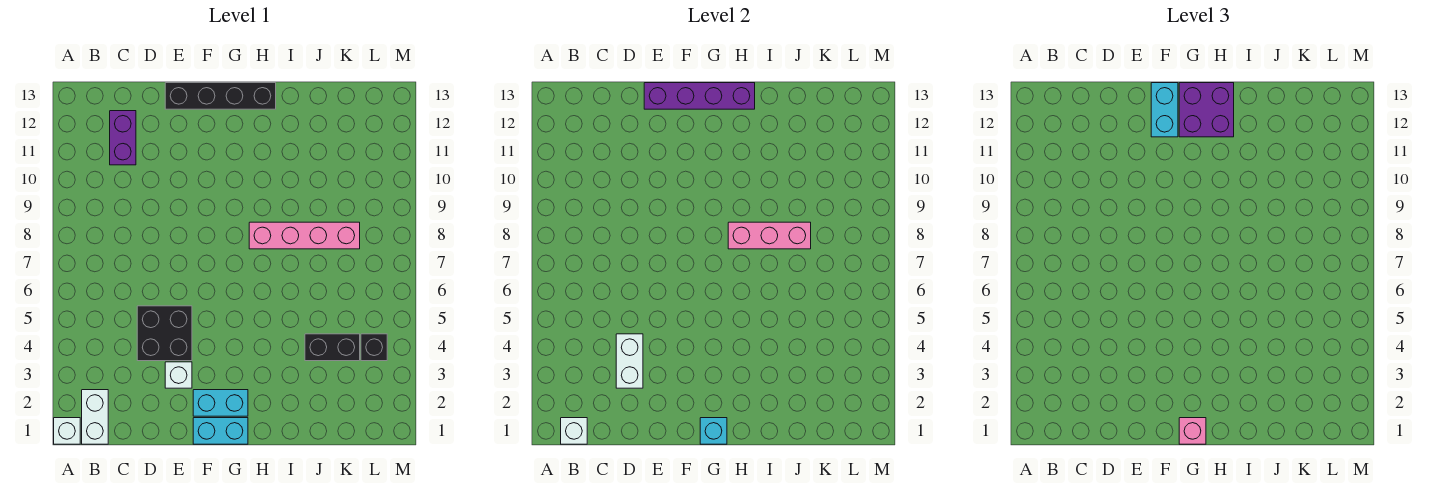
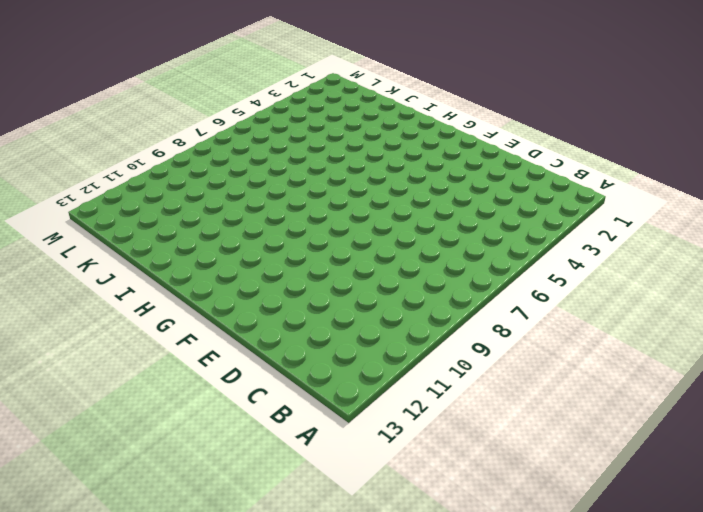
none -> white brick A1 level 1
none -> white brick B1:B2 level 1
none -> purple brick C11:C12 level 1

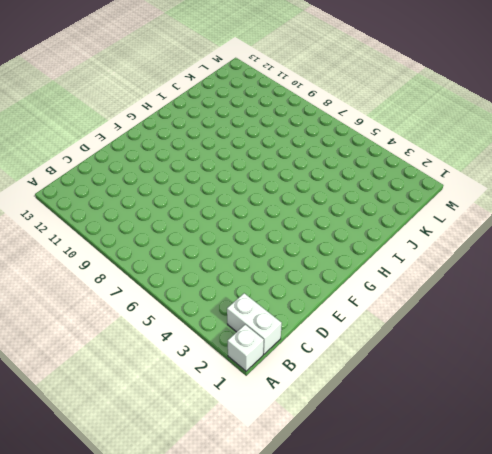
none -> purple brick C11:C12 level 1
none -> black brick D4:E5 level 1
none -> white brick E3 level 1

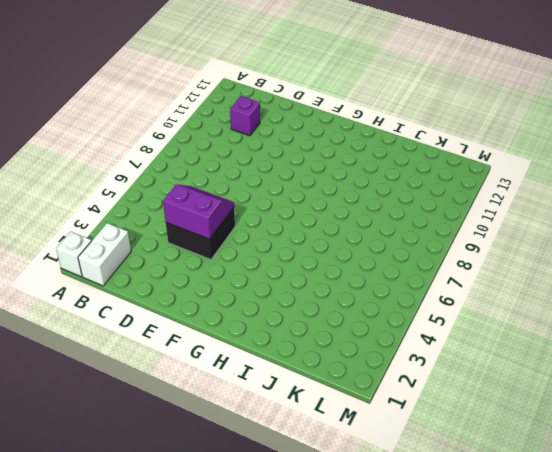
purple brick C11 level 1 -> purple brick C11:C12 level 1
purple slope D4:E5 level 2 top 4 -> white brick D3:D4 level 2
none -> white brick E3 level 1
none -> black brick E13:H13 level 1
none -> cyan brick F1:G1 level 1

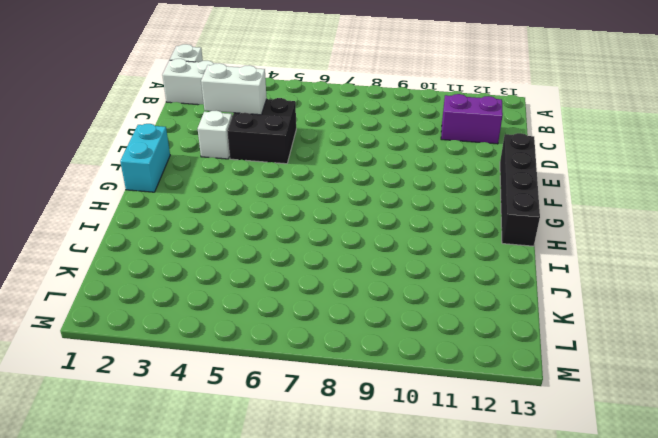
none -> cyan brick F2:G2 level 1
none -> pink brick H8:K8 level 1
none -> black brick J4:K4 level 1

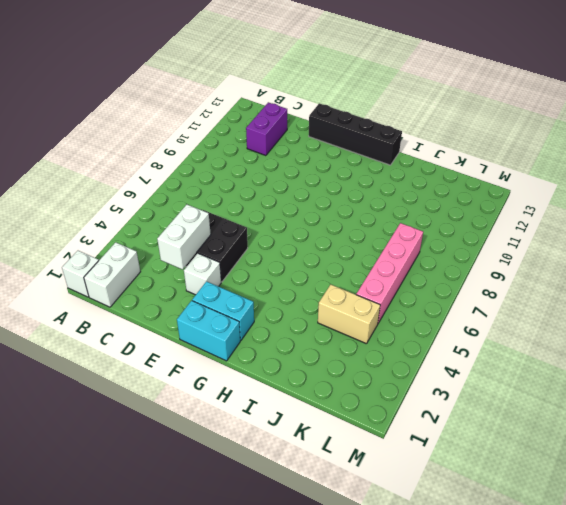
tan brick J4:K4 level 1 -> black brick J4:K4 level 1
pink brick K5:K8 level 1 -> pink brick H8:K8 level 1
none -> black brick L4 level 1
none -> white brick B1 level 2
none -> purple brick E13:H13 level 2

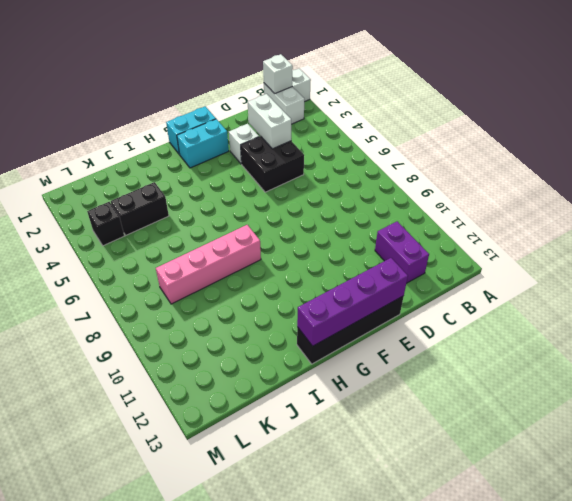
none -> cyan brick G1 level 2
none -> pink brick H8:J8 level 2
none -> cyan brick F12:F13 level 3

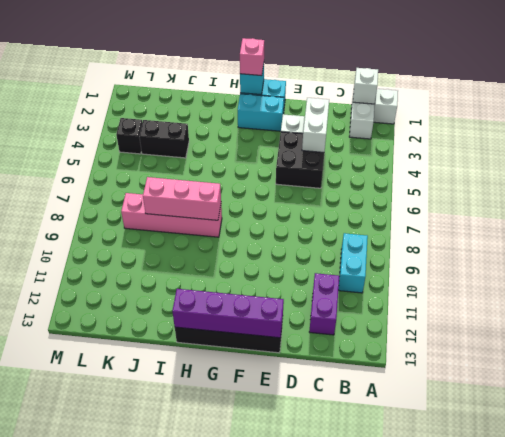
cyan brick B9:B10 level 1 -> cyan brick F12:F13 level 3
none -> purple brick G12:H13 level 3

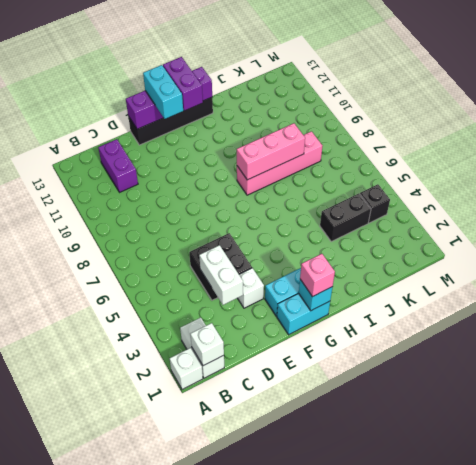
purple brick G12:G13 level 3 -> purple brick G12:H13 level 3

